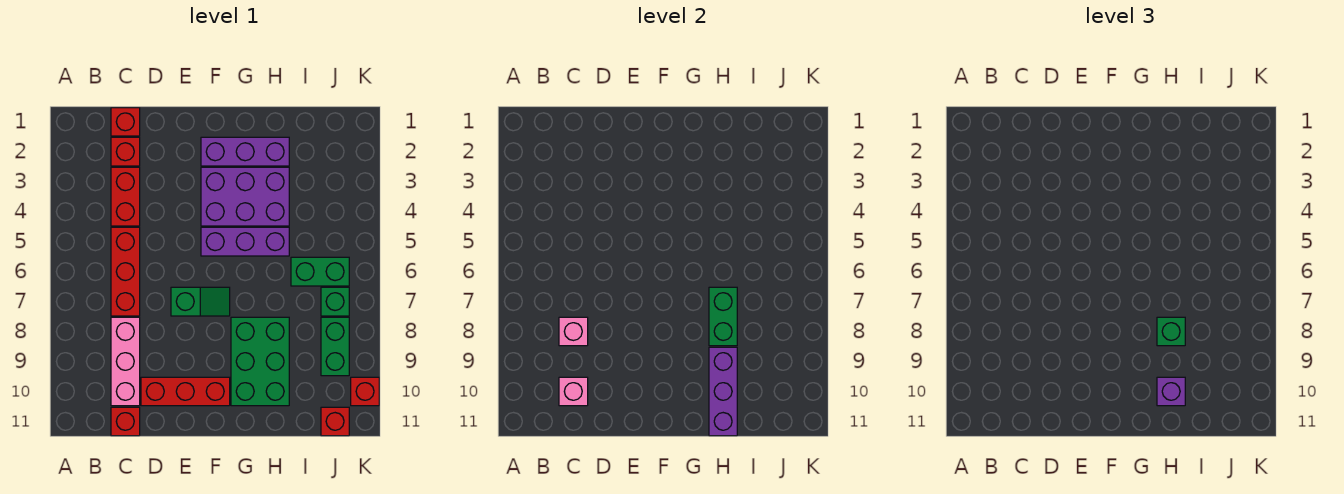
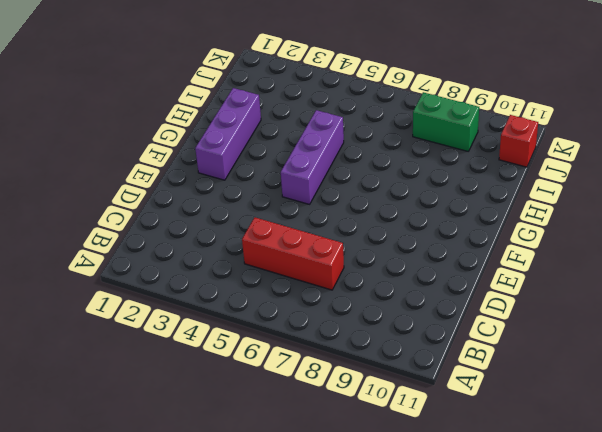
none -> red brick C1 level 1
none -> red brick C2 level 1
none -> red brick C3:C4 level 1

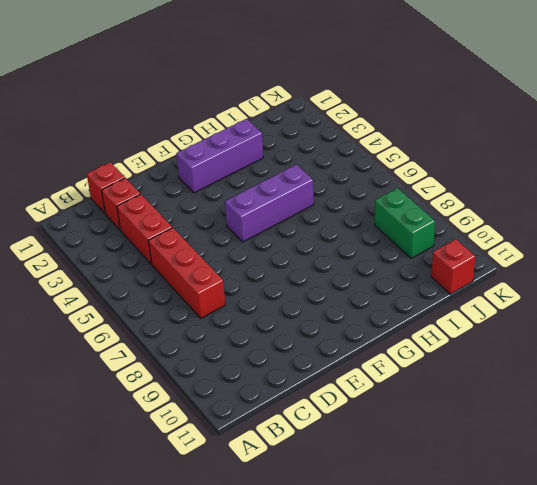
none -> pink brick C8:C10 level 1
none -> red brick C11 level 1
none -> red brick D10:F10 level 1

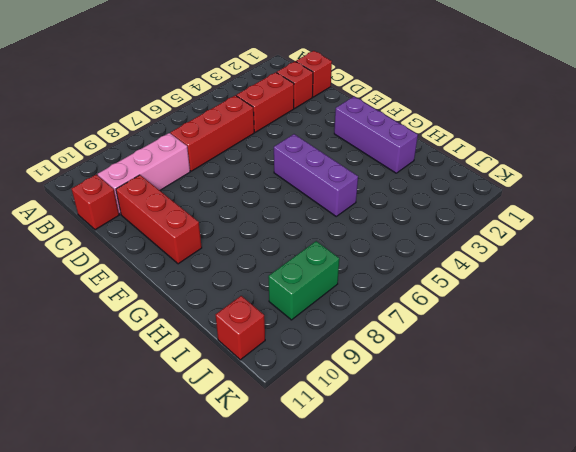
none -> green slope E7:F7 level 1 top E
none -> purple brick F3:H4 level 1
none -> green brick G8:H10 level 1

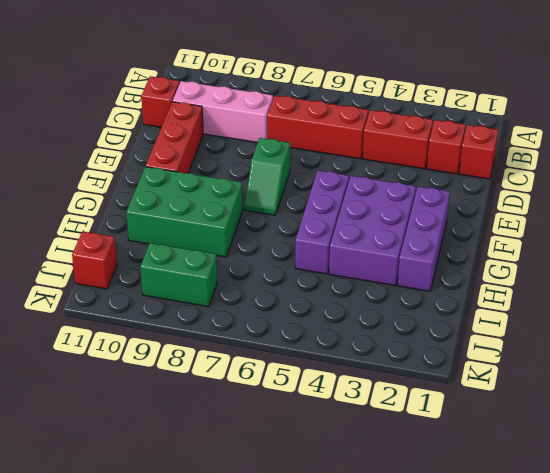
none -> green brick I6:J6 level 1
none -> green brick J7 level 1
none -> red brick K10 level 1

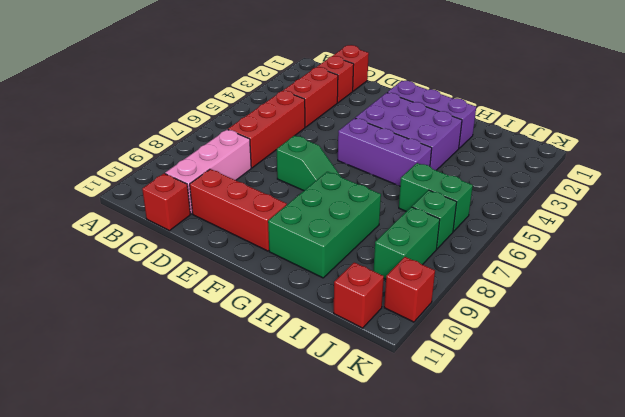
none -> pink brick C8 level 2
none -> pink brick C10 level 2
none -> green brick H7:H8 level 2

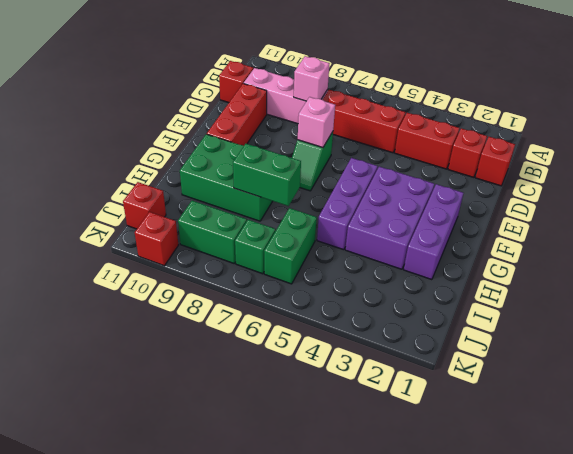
pink brick E7 level 2 -> pink brick C10 level 2
none -> purple brick H9:H11 level 2
none -> green brick H8 level 3
none -> purple brick H10 level 3

